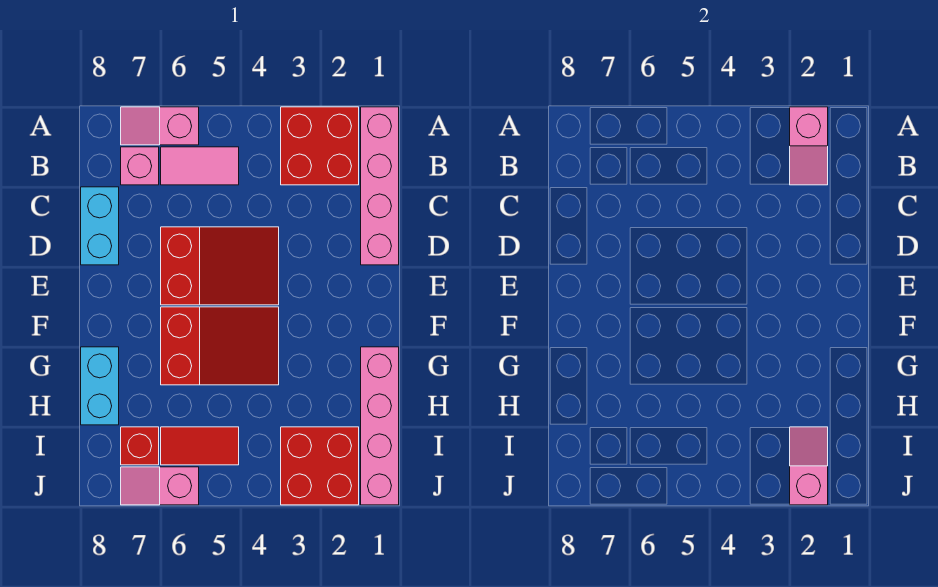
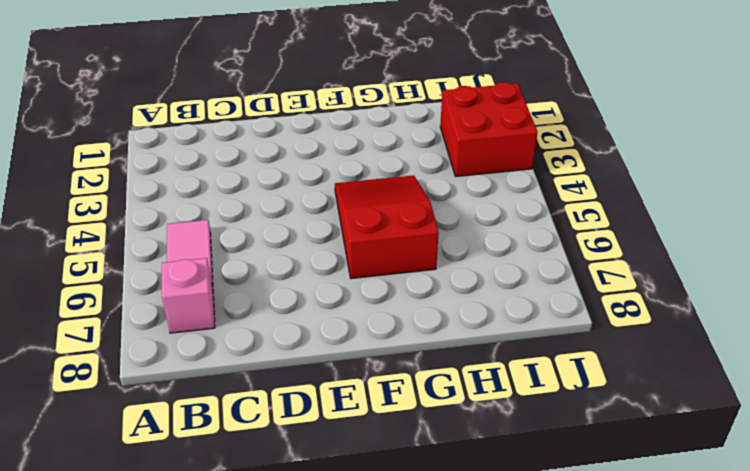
none -> pink brick A1:D1 level 1
none -> red brick A2:B3 level 1
none -> pink slope A6:A7 level 1 top 6

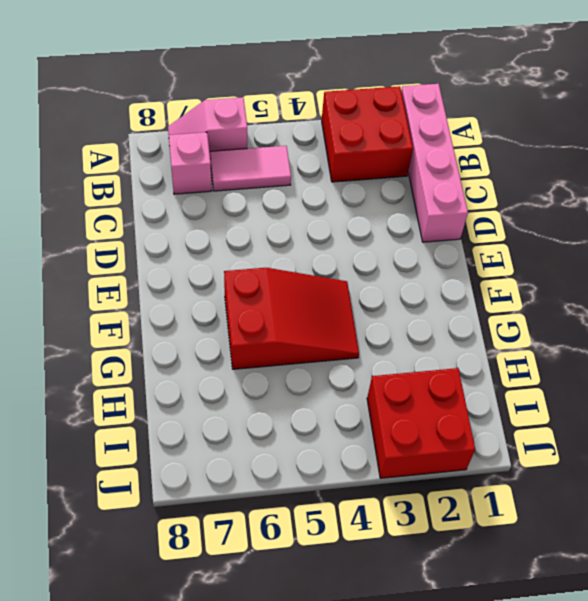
none -> cyan brick C8:D8 level 1
none -> red slope D4:E6 level 1 top 6
none -> pink brick G1:J1 level 1

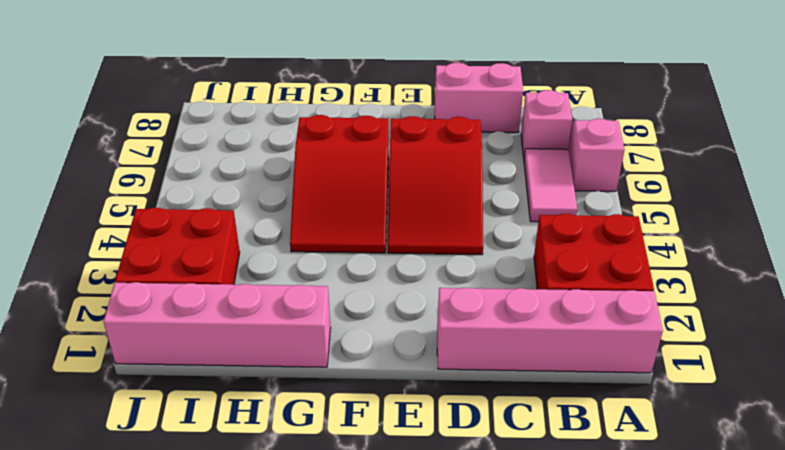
pink brick C8:D8 level 1 -> cyan brick C8:D8 level 1
none -> cyan brick G8:H8 level 1
none -> red tile I5:I6 level 1
none -> red brick I7 level 1

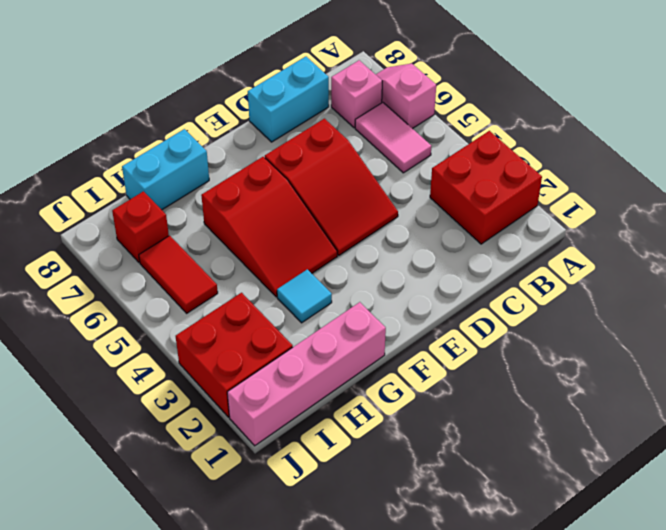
cyan tile G3 level 1 -> none
none -> pink brick A1:D1 level 1
none -> pink slope J6:J7 level 1 top 6
none -> pink slope A2:B2 level 2 top A

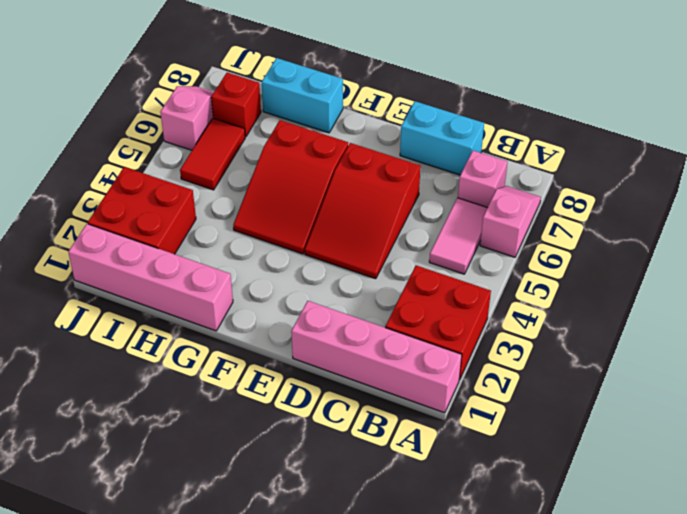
none -> pink slope A2:B2 level 2 top A
none -> pink slope I2:J2 level 2 top J

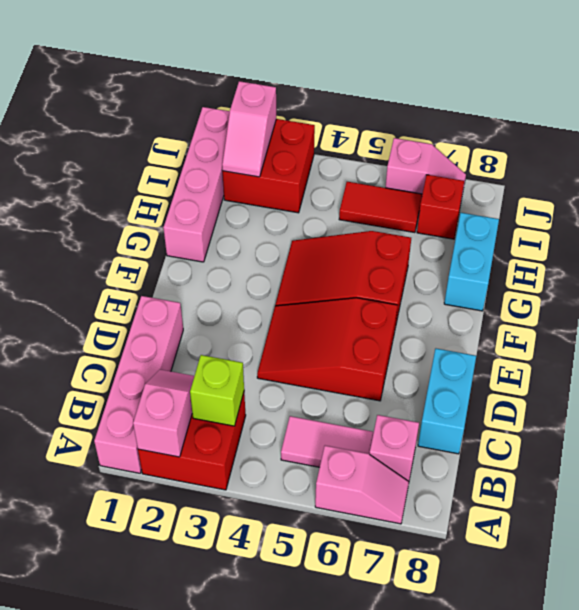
lime brick B3 level 2 -> none

